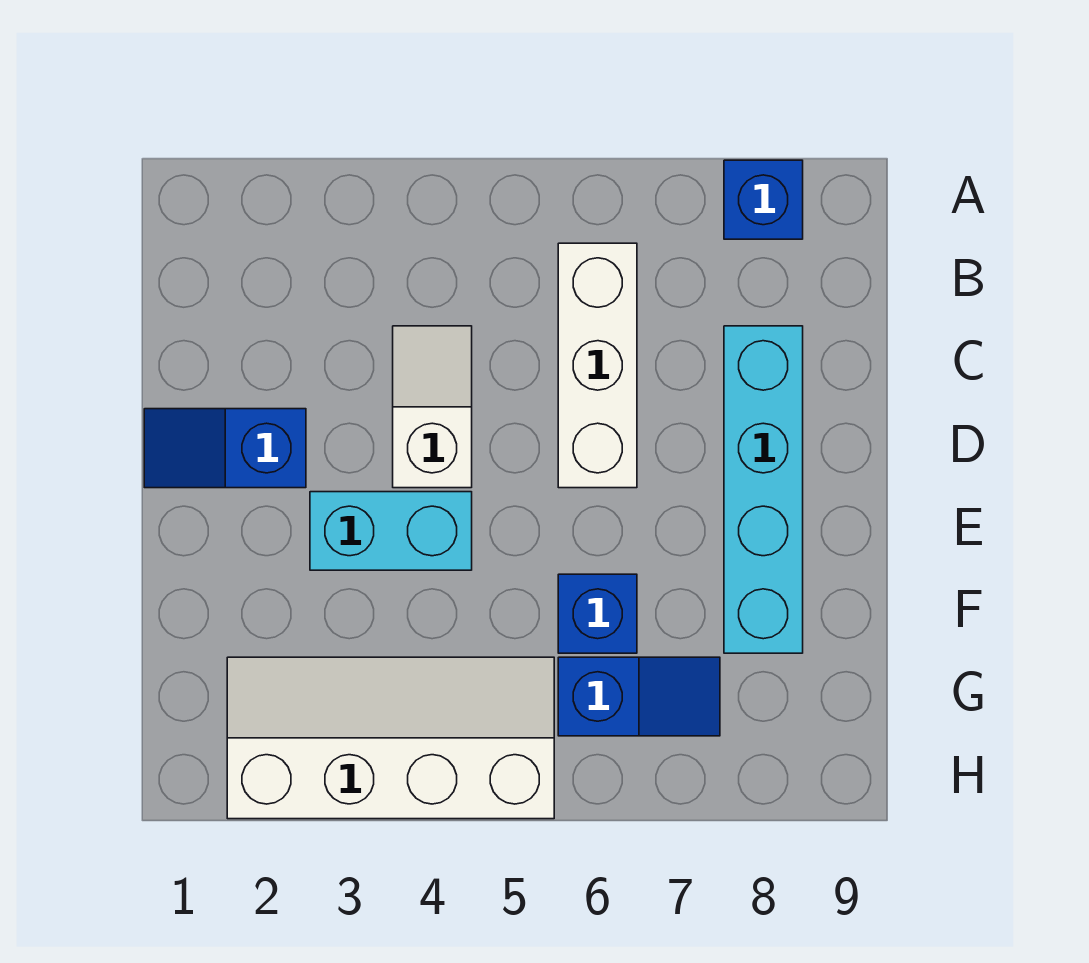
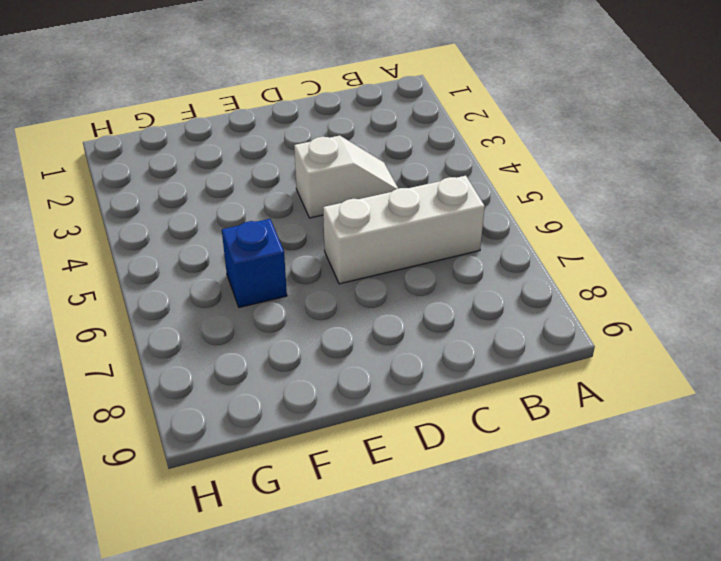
none -> blue brick A8 level 1
none -> cyan brick C8:F8 level 1

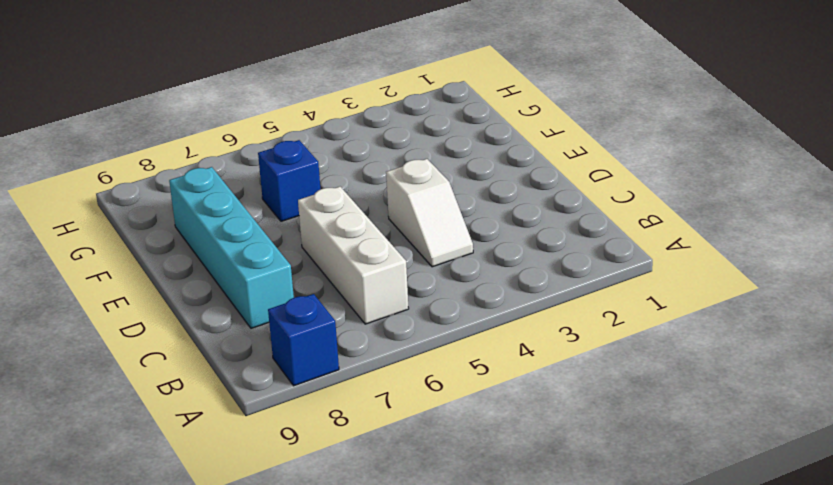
none -> blue slope D1:D2 level 1 top 2
none -> cyan brick E3:E4 level 1

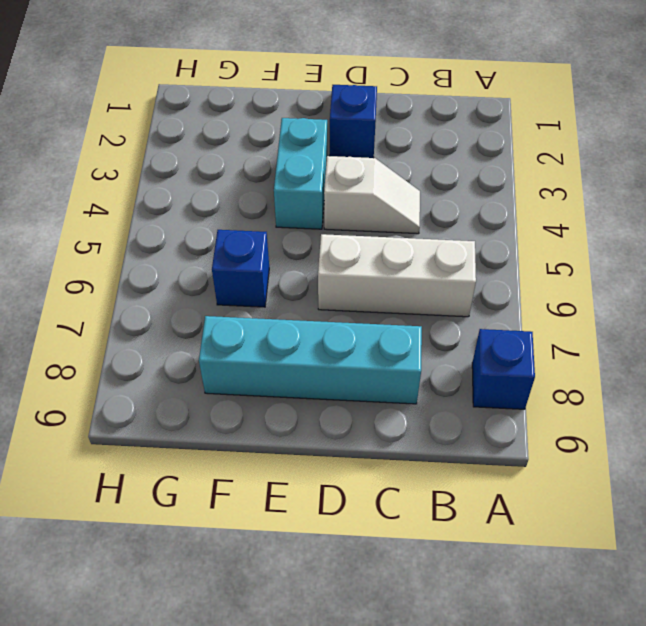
none -> white slope G2:H5 level 1 top H
none -> blue slope G6:G7 level 1 top 6

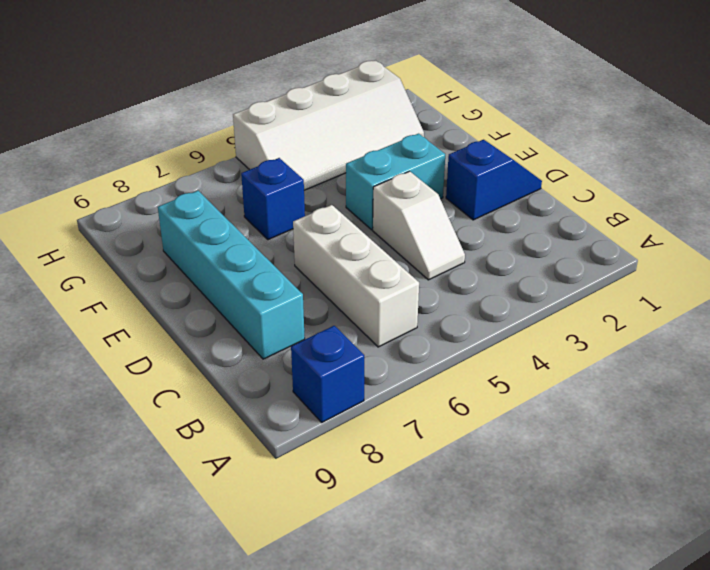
none -> blue slope G6:G7 level 1 top 6

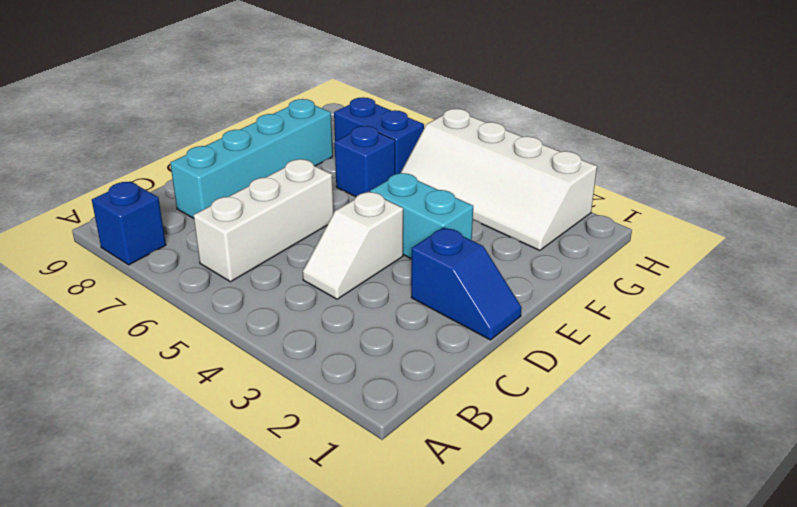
blue brick G6:G7 level 1 -> blue slope G6:G7 level 1 top 6

